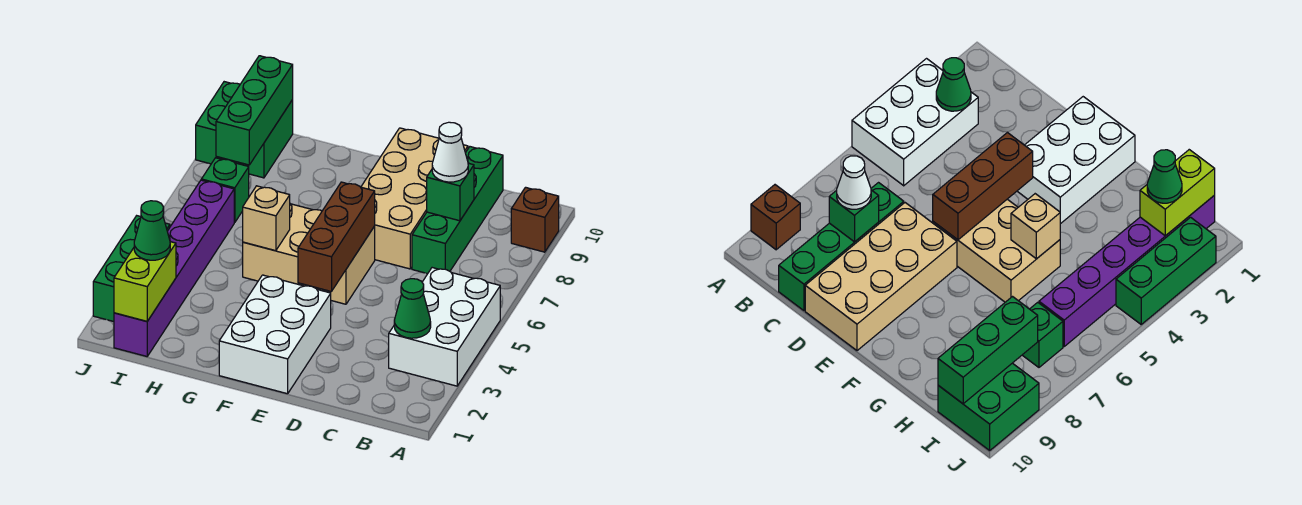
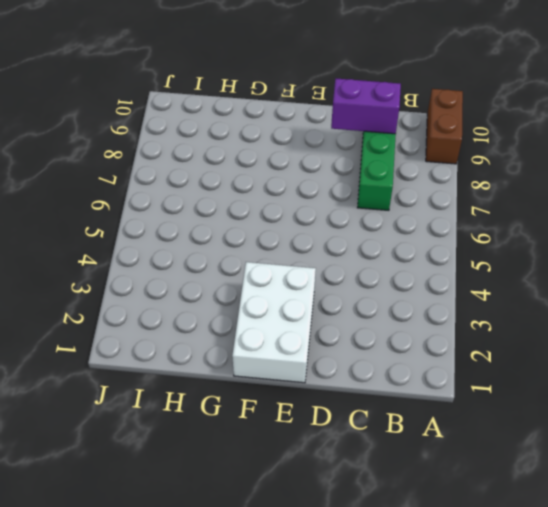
brown brick A9:A10 level 1 -> brown brick A9 level 1
purple brick C9:D9 level 2 -> none
none -> white brick A3:B5 level 1
none -> tan brick D7:E10 level 1
none -> tan brick E5:G6 level 1

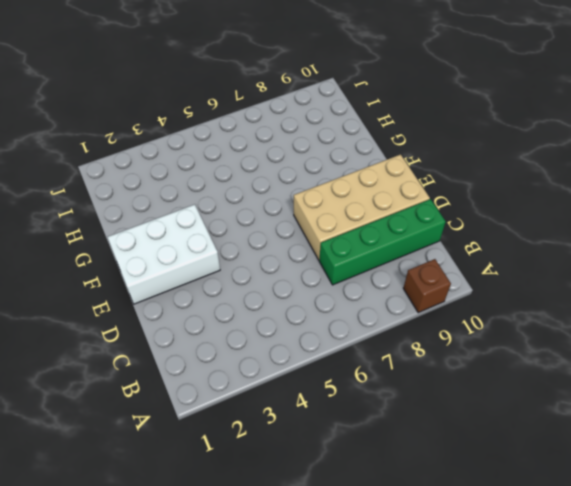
none -> white brick A3:B5 level 1
none -> tan brick E5:G6 level 1
none -> purple brick I1:I6 level 1

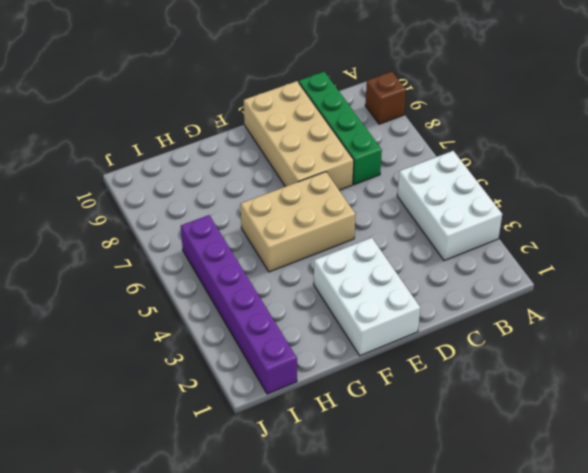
none -> green brick I7 level 1
none -> green brick I9:J10 level 1
none -> green brick J2:J4 level 1

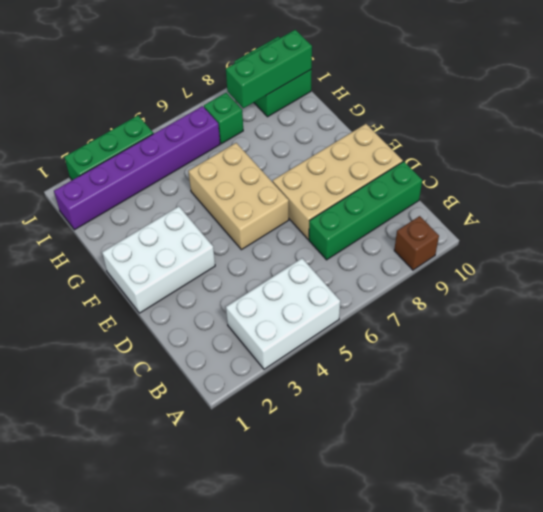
none -> green cone B3 level 2
none -> green brick C8 level 2
none -> brown brick E4:E6 level 2

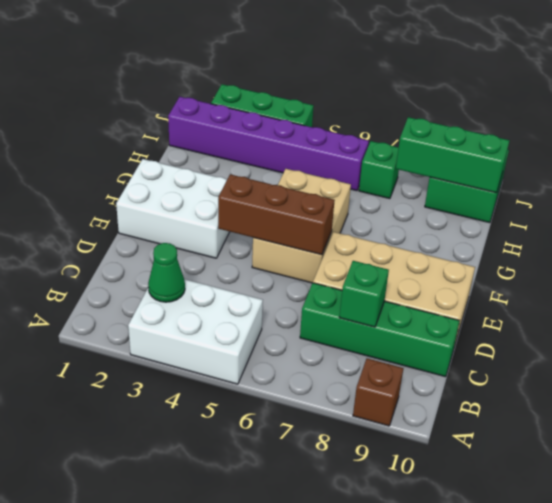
none -> tan brick G5 level 2
none -> lime brick I1:I2 level 2
none -> white cone C8 level 3

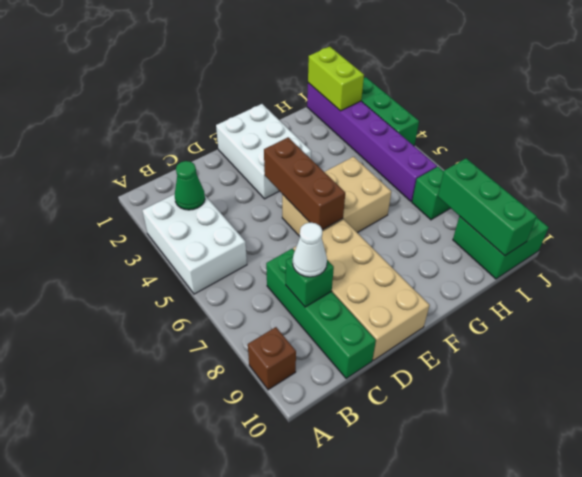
none -> tan brick G5 level 2
none -> green cone I2 level 3

